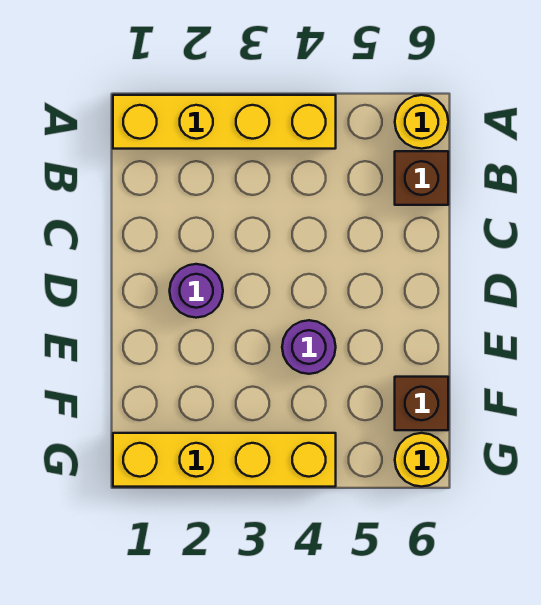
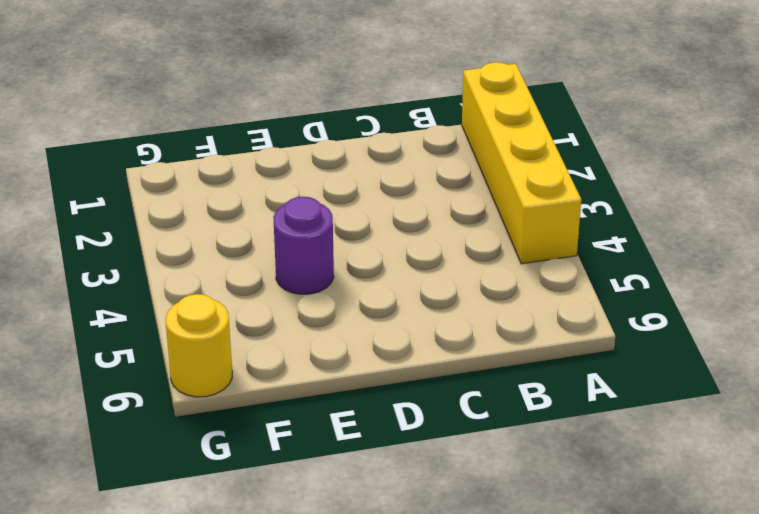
none -> yellow round brick A6 level 1
none -> brown brick B6 level 1

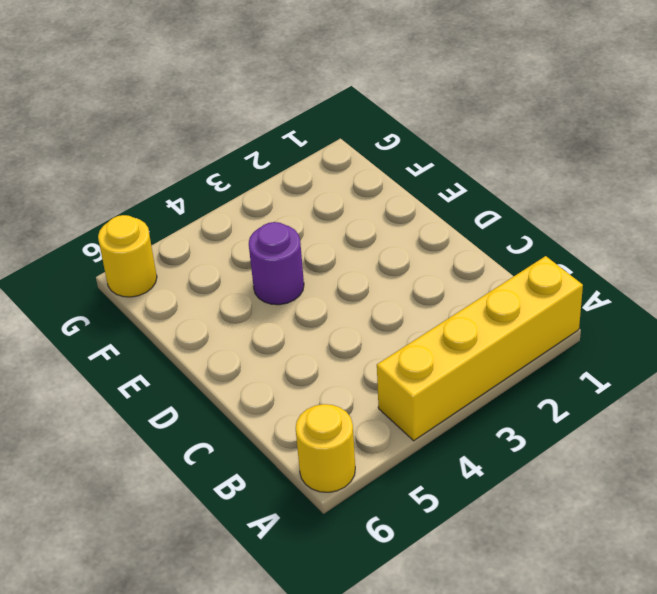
none -> brown brick B6 level 1
none -> purple round brick D2 level 1

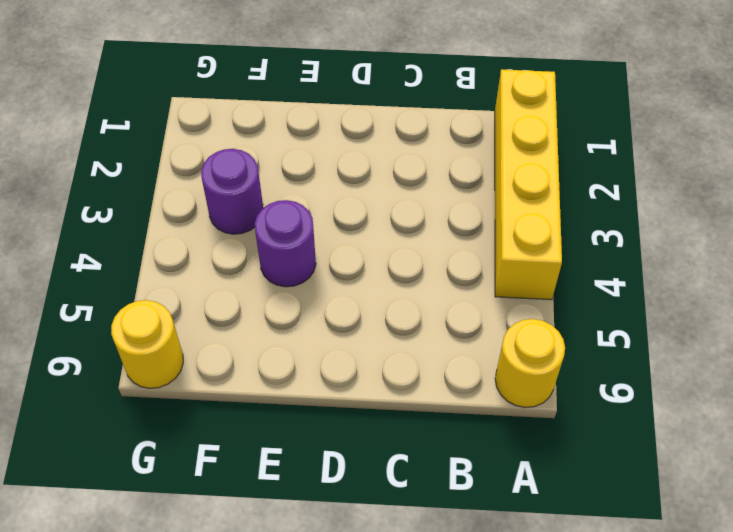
purple round brick F3 level 1 -> purple round brick D2 level 1
none -> brown brick B6 level 1
none -> brown brick F6 level 1

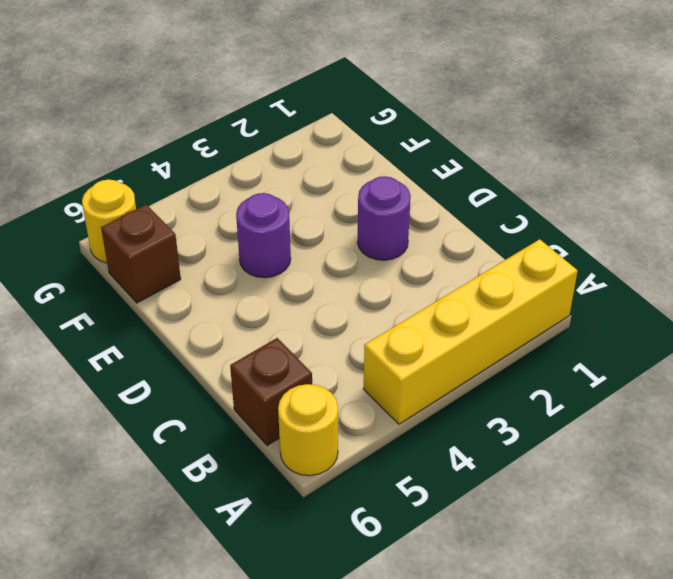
none -> yellow brick G1:G4 level 1

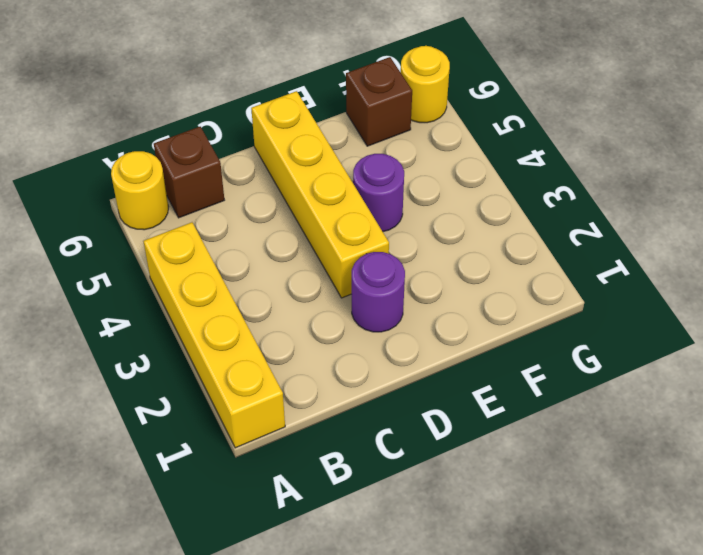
yellow brick D3:D6 level 1 -> yellow brick G1:G4 level 1

